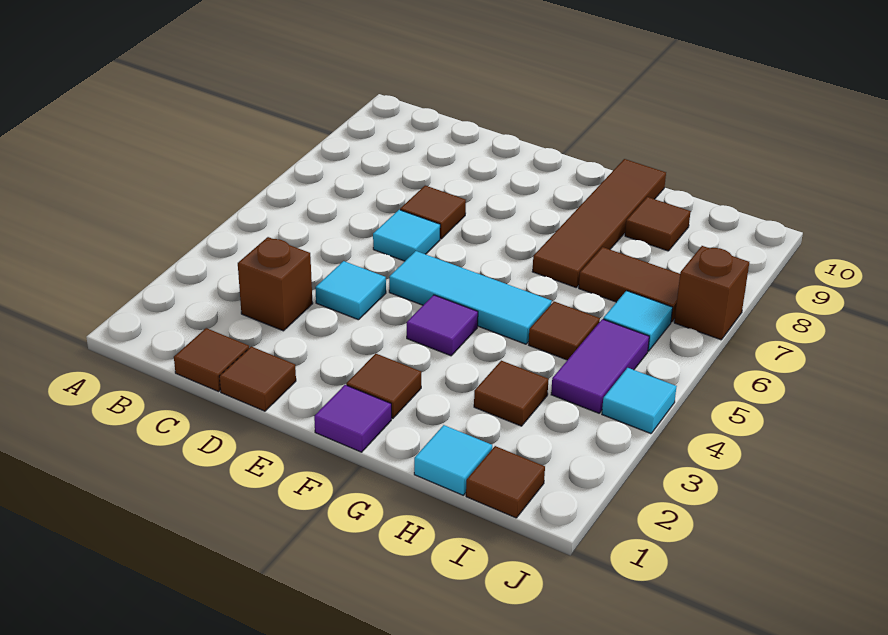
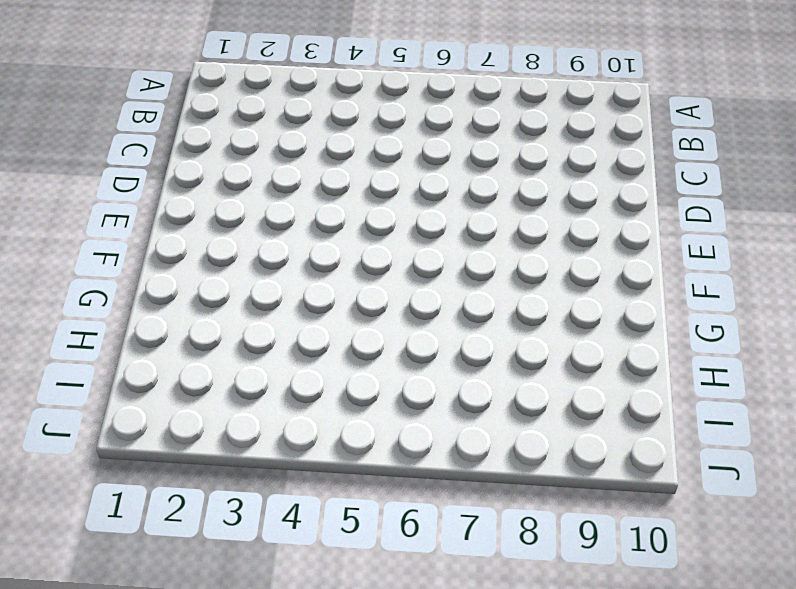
none -> brown tile C1 level 1
none -> brown brick C3 level 1
none -> brown tile D1 level 1

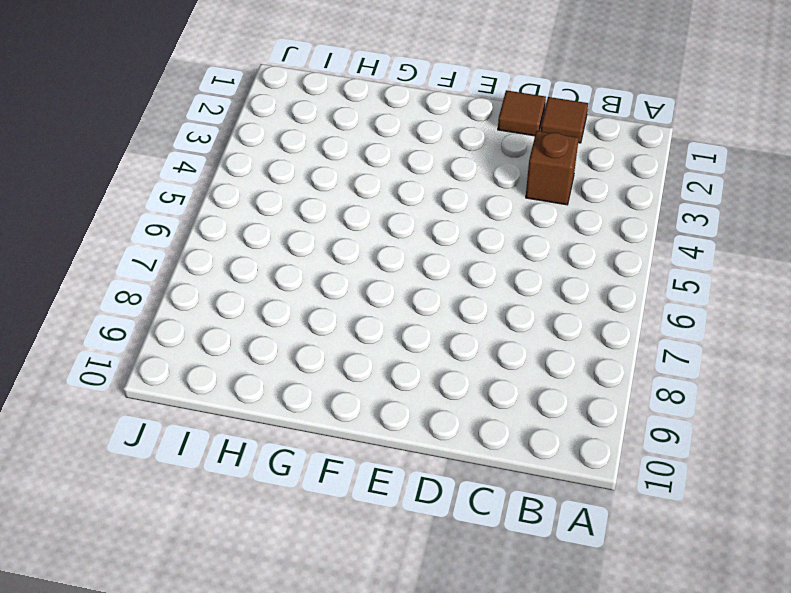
none -> cyan tile D4 level 1
none -> cyan tile D6 level 1
none -> brown tile D7 level 1

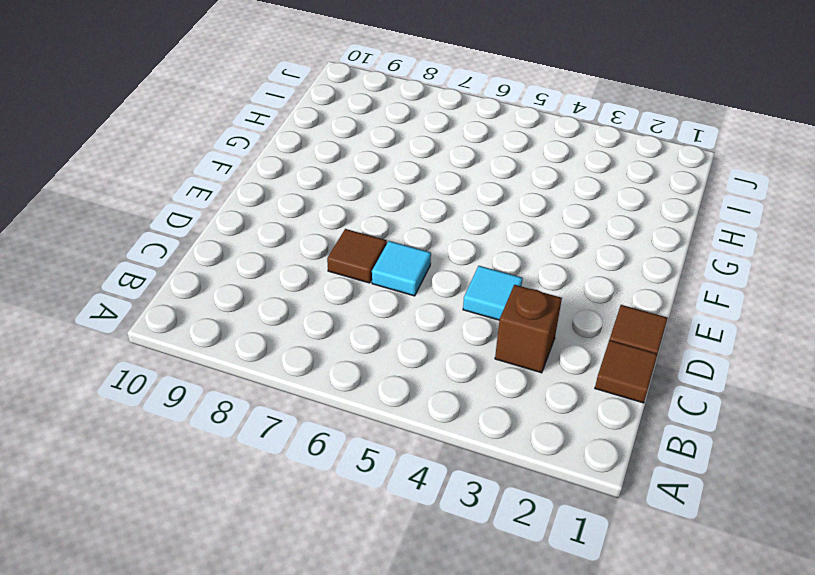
none -> cyan tile E5:G5 level 1
none -> purple tile F1 level 1
none -> brown tile F2 level 1

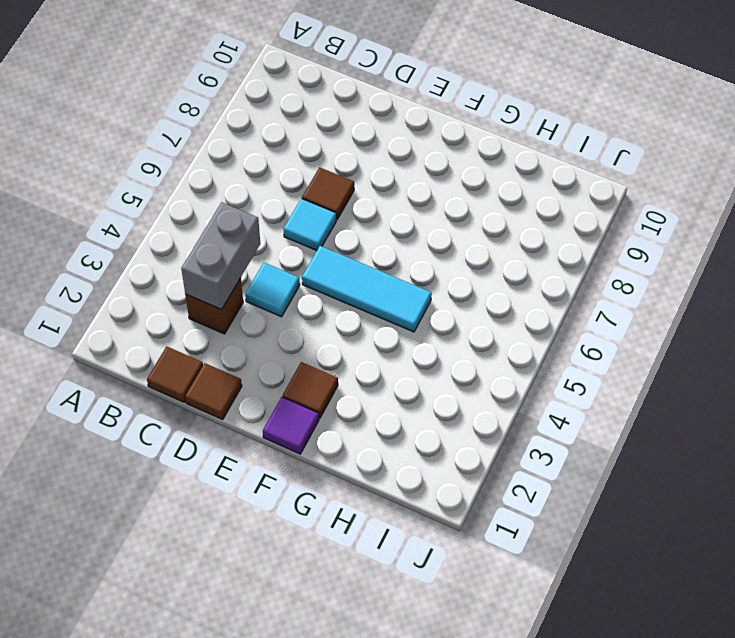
grey brick C3:C4 level 2 -> none
none -> purple tile F4 level 1
none -> brown tile G7:G10 level 1
none -> cyan tile H1 level 1

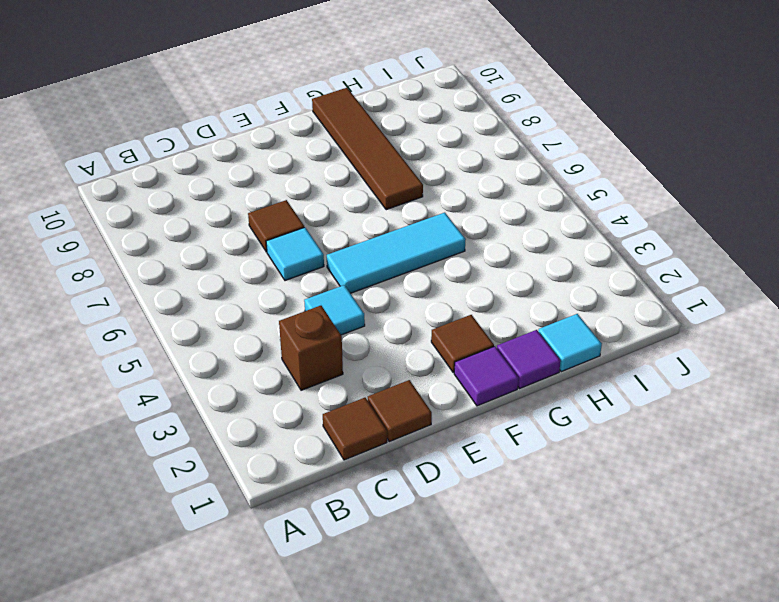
purple tile G1 level 1 -> purple tile F4 level 1
none -> brown tile H3 level 1
none -> brown tile H5 level 1
none -> brown tile H7:I7 level 1

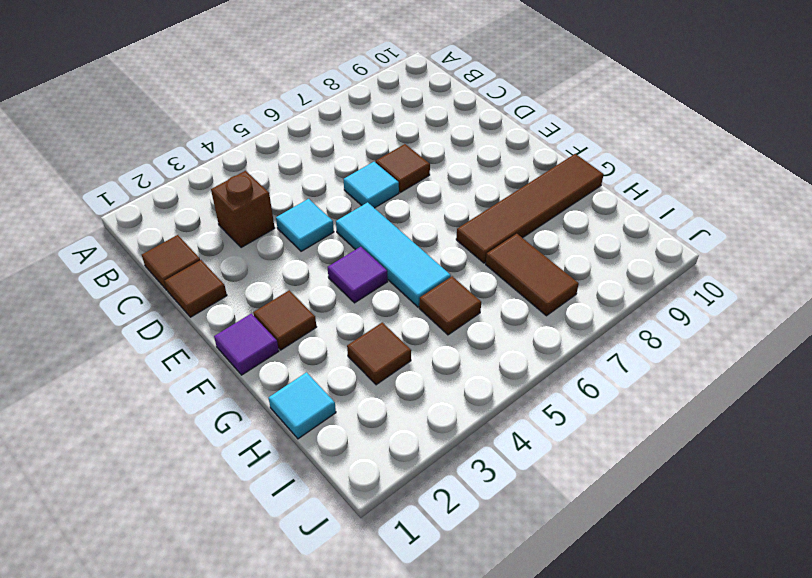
none -> brown tile H9 level 1
none -> brown tile I1 level 1
none -> purple tile I4:I5 level 1

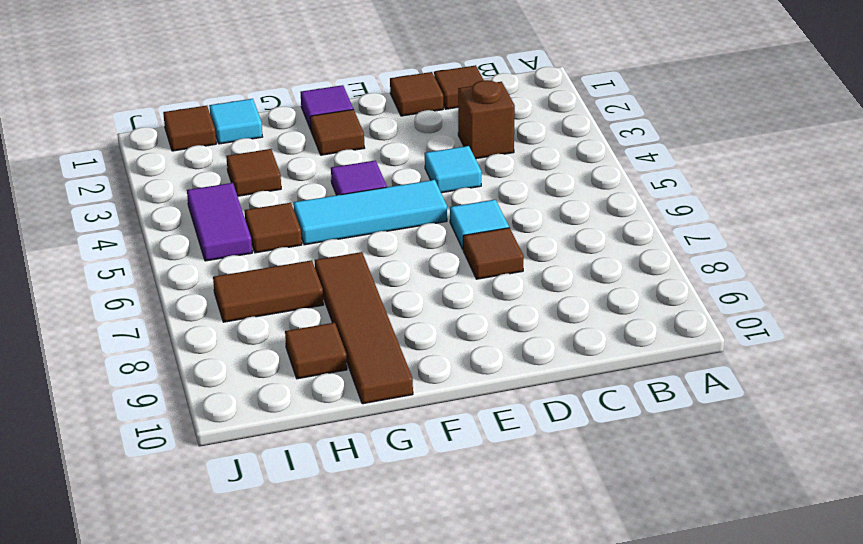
none -> cyan tile I6 level 1
none -> cyan tile J4 level 1
none -> brown brick J7 level 1

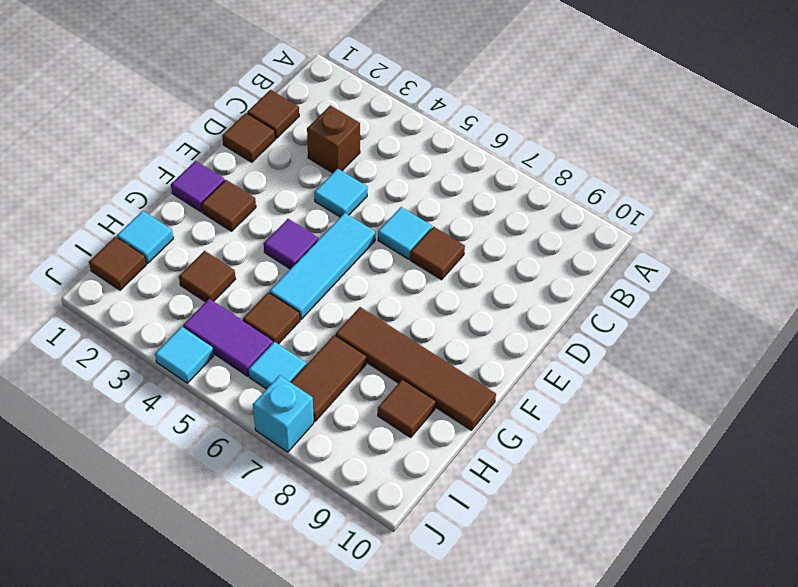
cyan brick J7 level 1 -> brown brick J7 level 1

